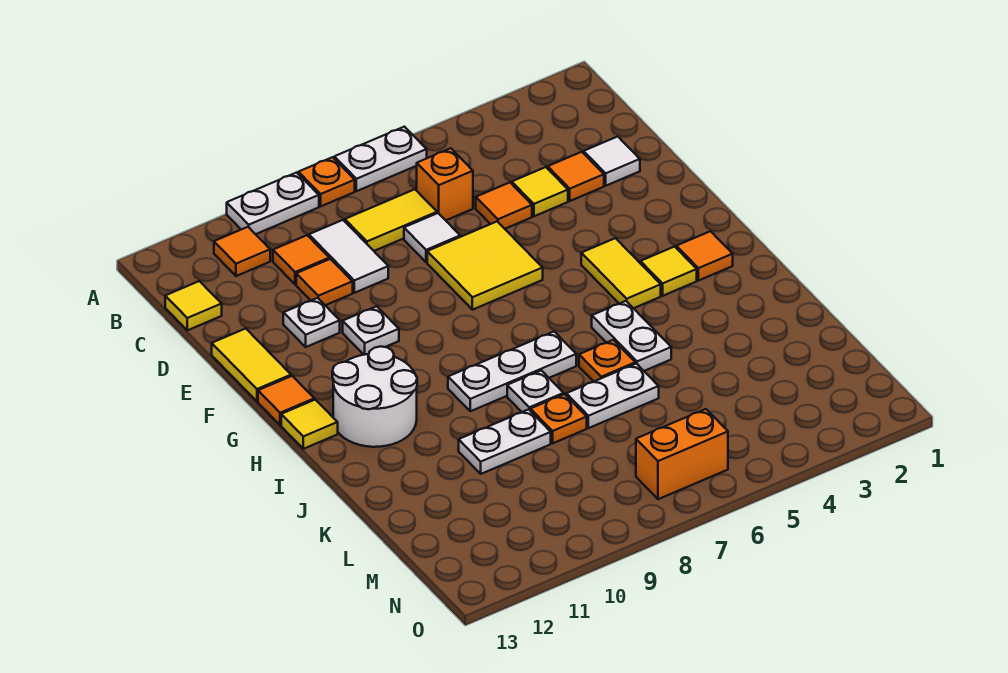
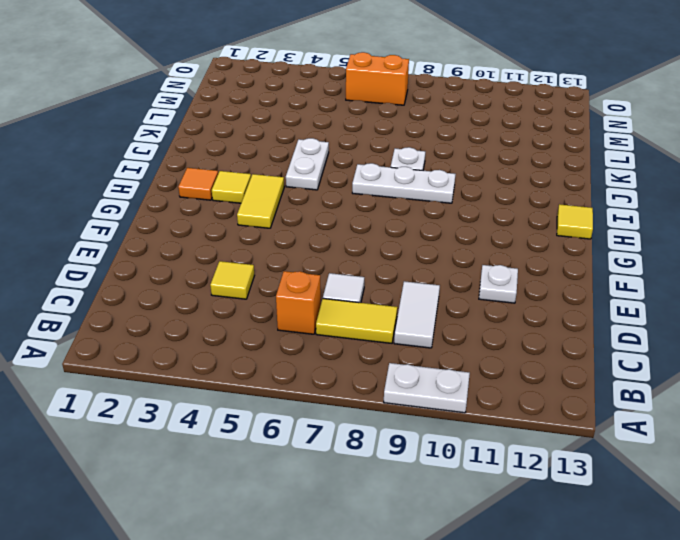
none -> white plate A6:A7 level 1
none -> orange plate A8 level 1
none -> orange tile B11 level 1
none -> orange tile C10 level 1

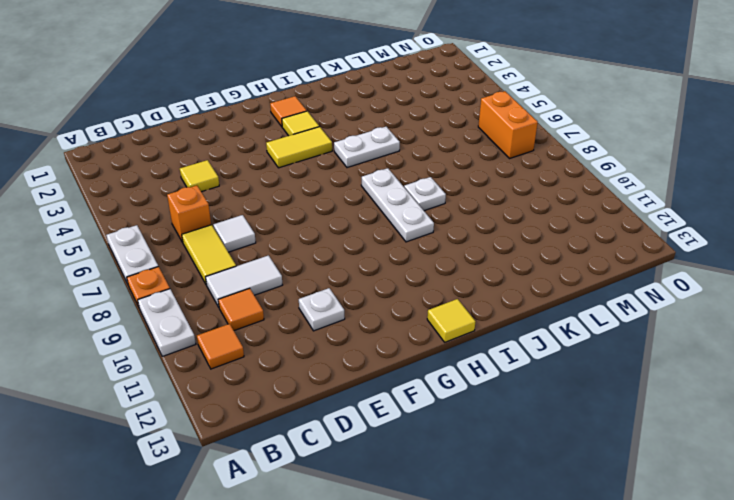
none -> yellow tile C13 level 1
none -> white tile D2 level 1
none -> orange tile D3 level 1
none -> orange tile D5 level 1

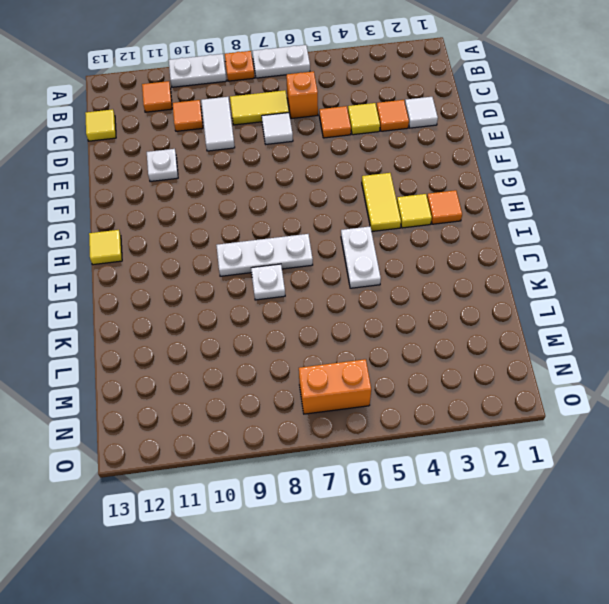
none -> orange tile D10 level 1
none -> yellow tile E6:F7 level 1
none -> yellow tile E13:F13 level 1
none -> white plate F10 level 1

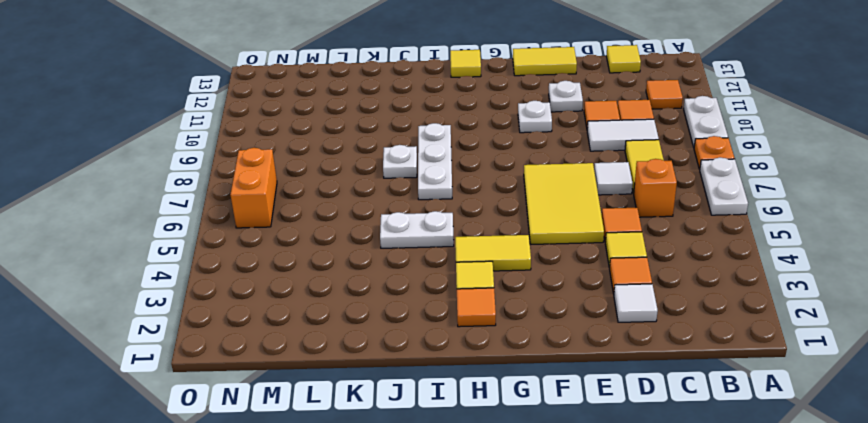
yellow tile E5:F7 level 1 -> yellow tile E6:F7 level 1
none -> orange tile G13 level 1
none -> white round brick H11:I12 level 1
none -> orange plate J6 level 1
none -> white plate K6:K7 level 1

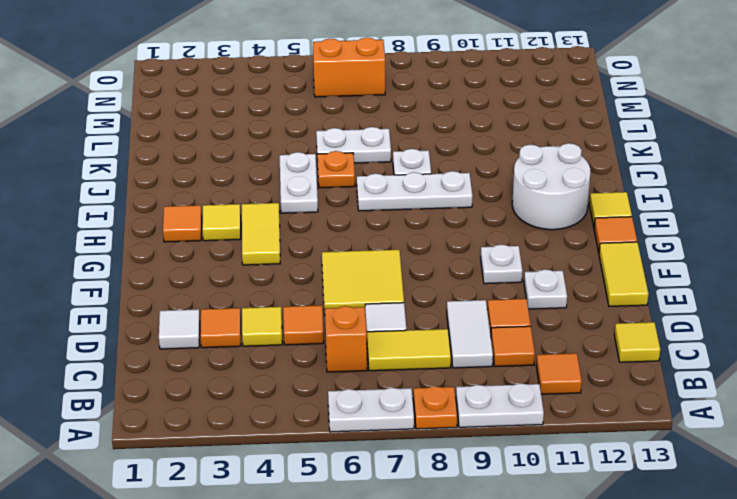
none -> orange plate K8 level 1
none -> white plate K9:K10 level 1

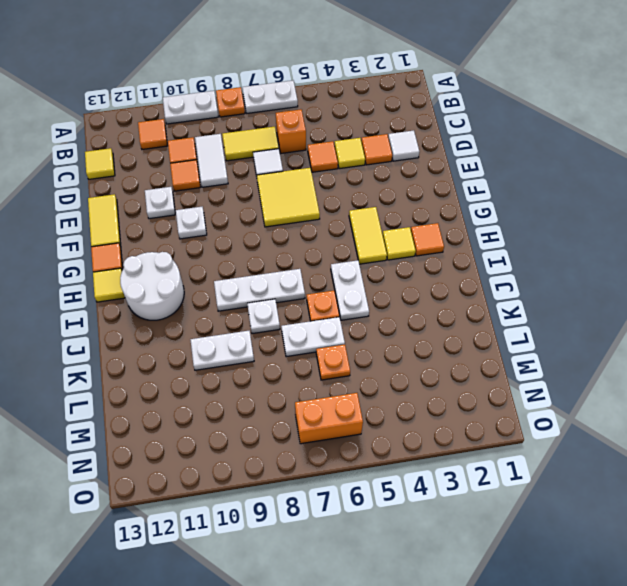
orange plate L6 level 1 -> orange plate K8 level 1

